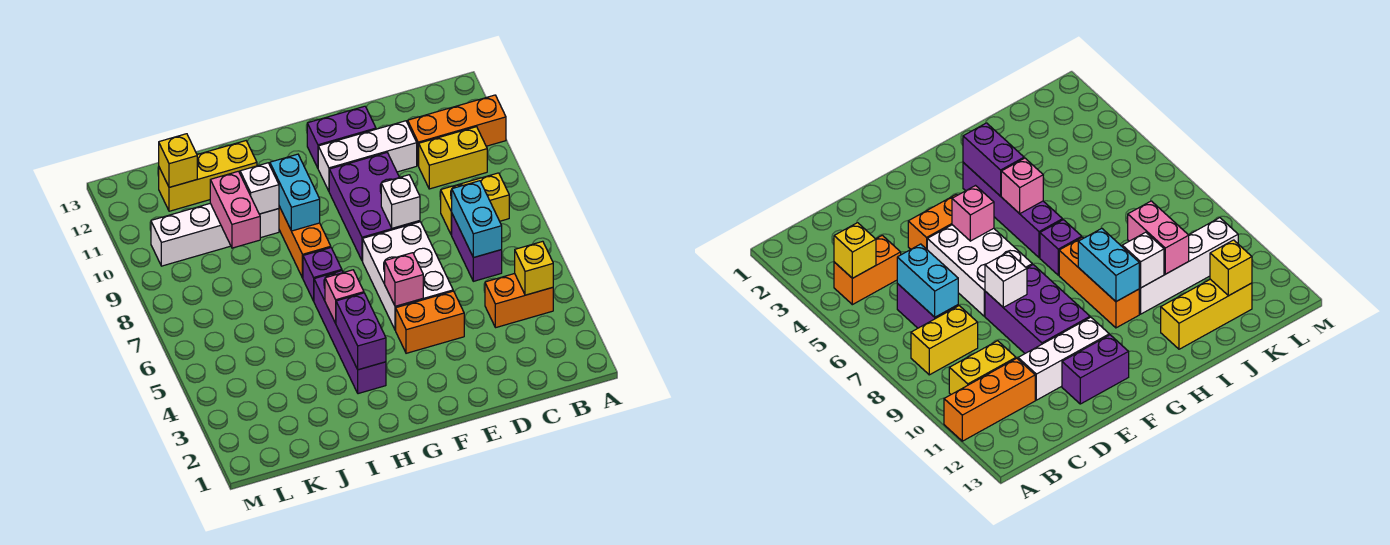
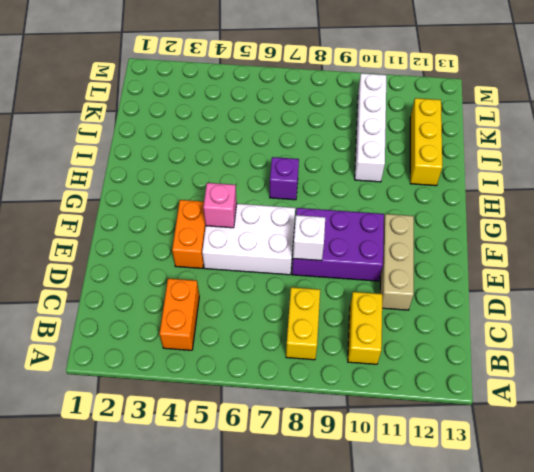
tan brick D11:F11 level 1 -> white brick D11:F11 level 1
none -> orange brick A11:C11 level 1
none -> purple brick C6:C7 level 1
none -> purple brick E12:F12 level 1

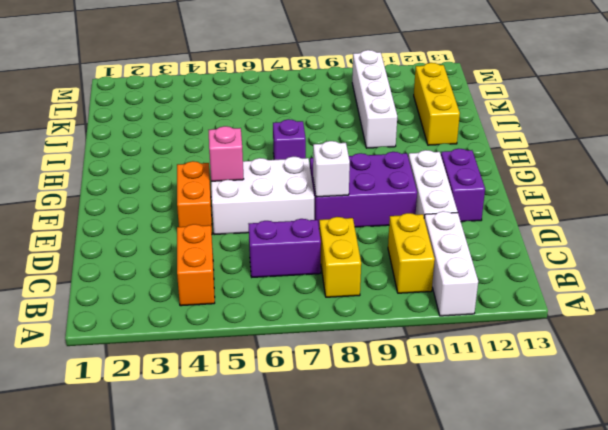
white brick A11:C11 level 1 -> orange brick A11:C11 level 1
none -> purple brick H3:H6 level 1
none -> orange brick H8:H10 level 1
none -> yellow brick B4 level 2

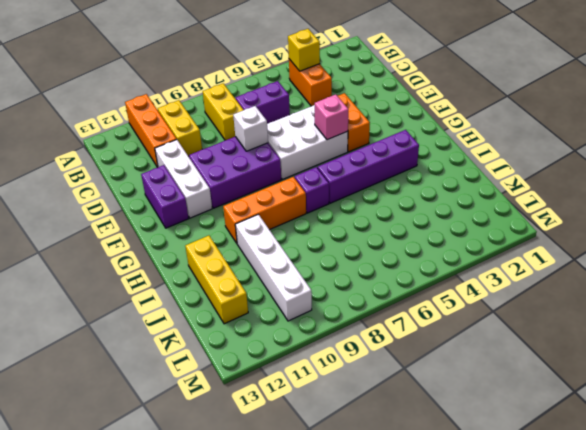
none -> cyan brick C6:C7 level 2
none -> purple brick H3:H4 level 2
none -> pink brick H5 level 2

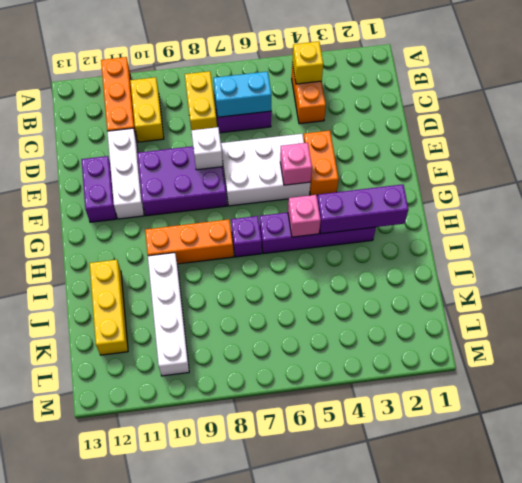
purple brick H2:H4 level 2 -> purple brick H3:H4 level 2
none -> cyan brick H9:H10 level 2
none -> white brick I10 level 2
none -> pink brick J9:J10 level 2

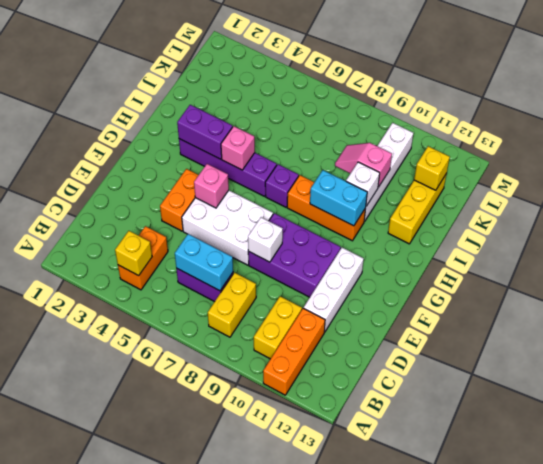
pink slope J9:J10 level 2 top 10 -> pink brick J9:J10 level 2
none -> purple brick E12:F12 level 1

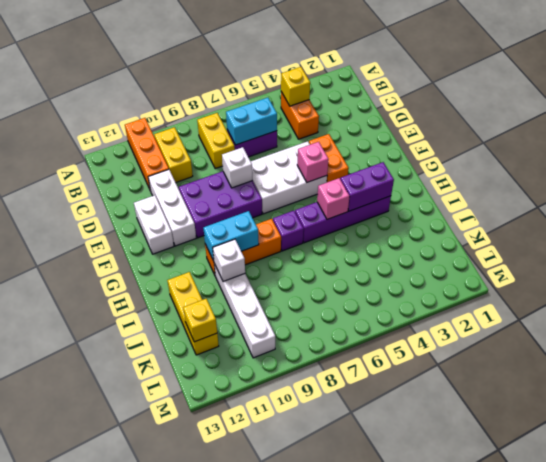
white brick E12:F12 level 1 -> purple brick E12:F12 level 1
none -> pink brick J9:J10 level 2

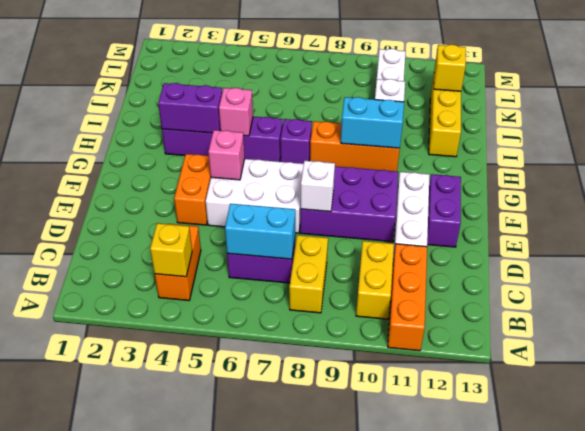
none -> pink brick J9:J10 level 2

